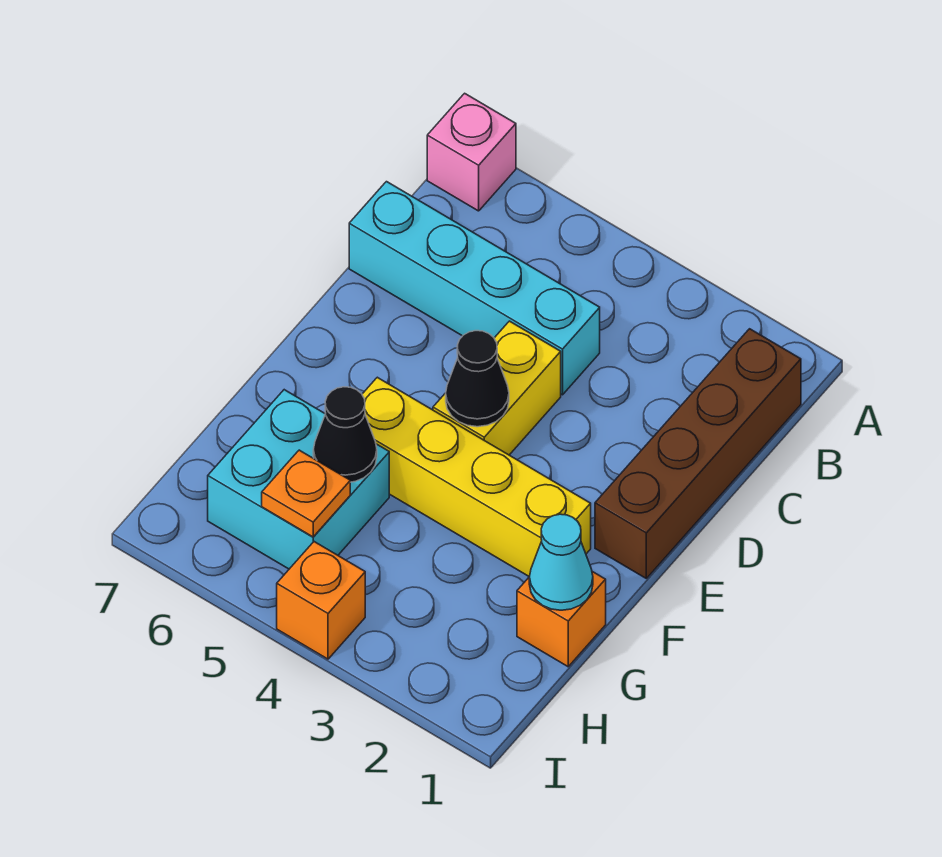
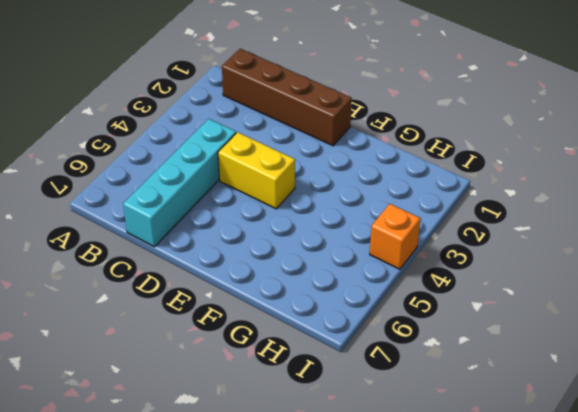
none -> pink brick A7 level 1
none -> yellow brick F2:F5 level 1
none -> orange brick G1 level 1

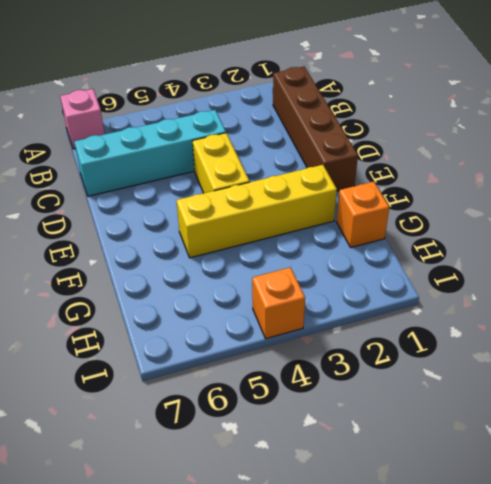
none -> cyan brick G5:H6 level 1
none -> black cone E4 level 2
none -> cyan cone G1 level 2

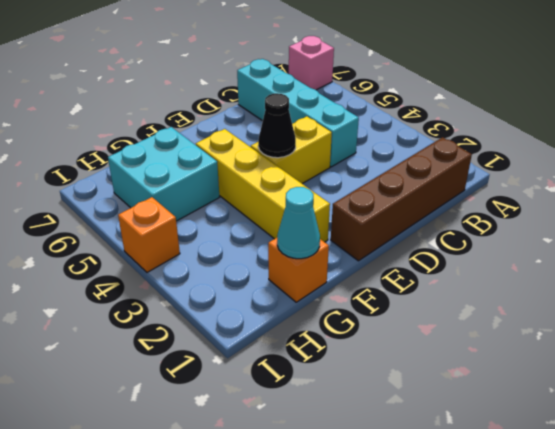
none -> black cone G5 level 2
none -> orange plate H5 level 2

